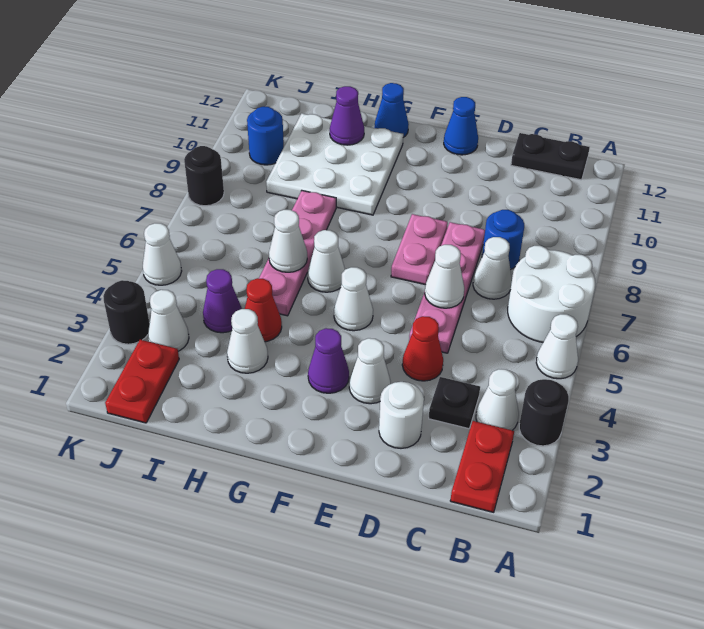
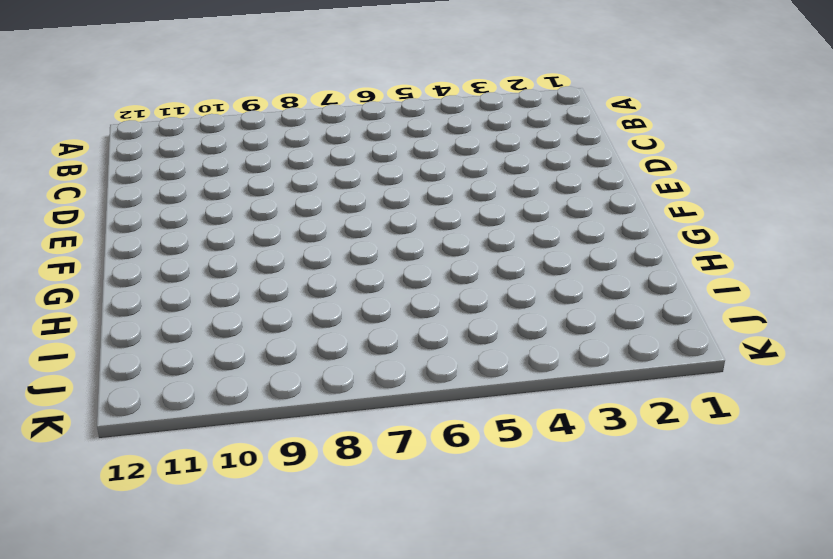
none -> black round brick A3 level 1
none -> white cone A5 level 1
none -> white round brick A6:B7 level 1
none -> red plate B1:B2 level 1

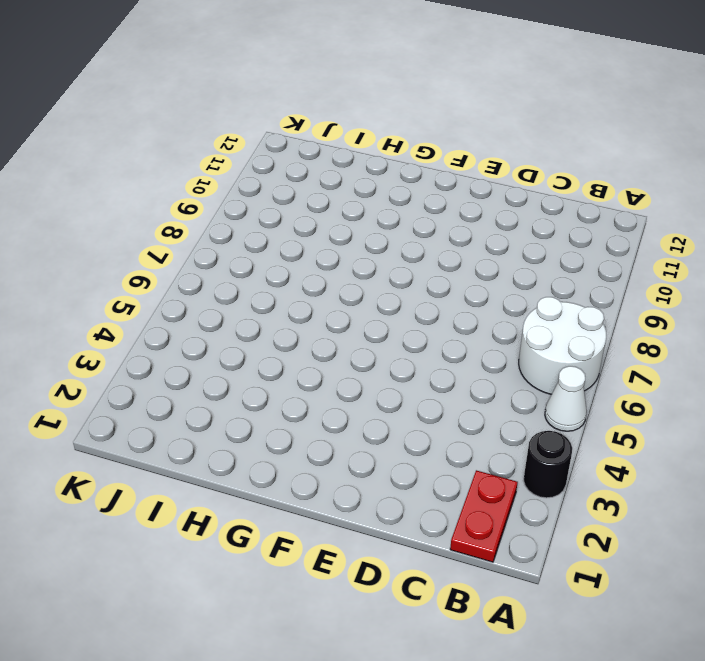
none -> white cone B3 level 1
none -> black plate B12:C12 level 1
none -> black plate C3 level 1
none -> white cone C7 level 1

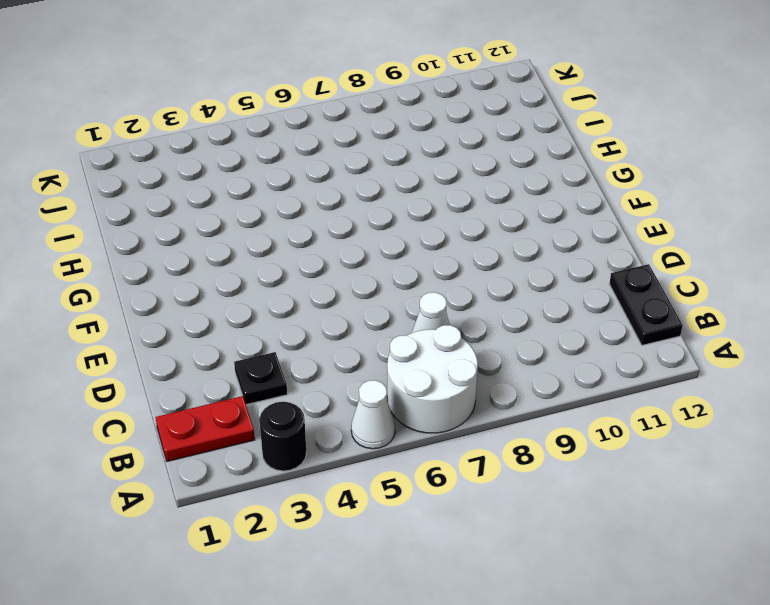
none -> white cone B3 level 1
none -> blue round brick C8 level 1
none -> white round brick D2 level 1
none -> red cone D4 level 1

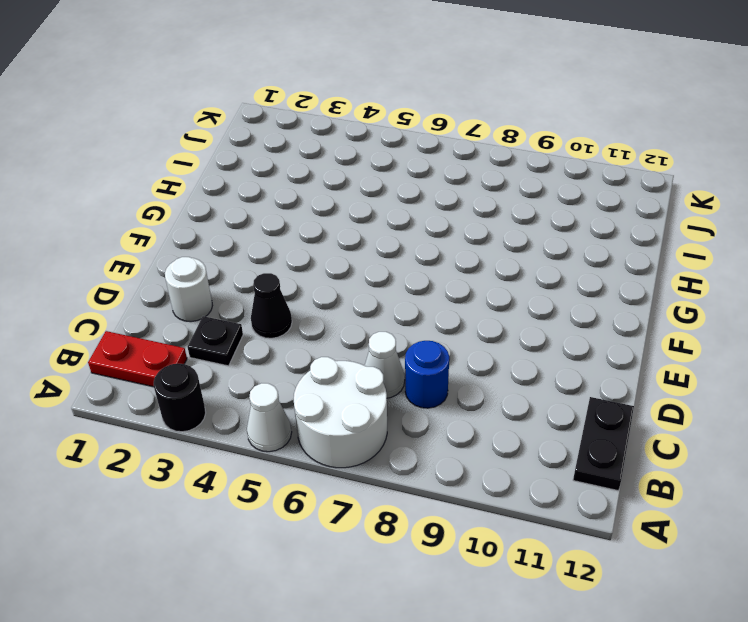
black cone D4 level 1 -> red cone D4 level 1
none -> white cone B3 level 1
none -> pink plate D5:D8 level 1
none -> white cone E3 level 1
none -> pink plate E7:E8 level 1

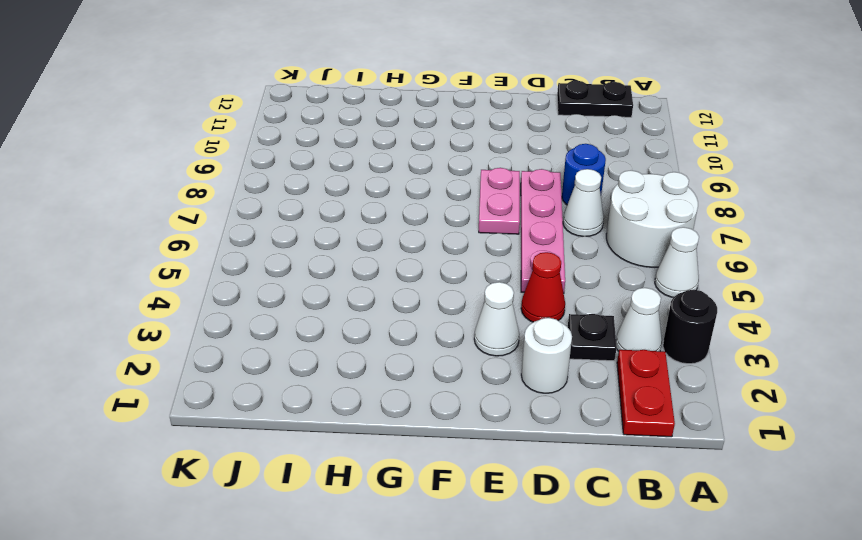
none -> blue cone E12 level 1
none -> purple cone F3 level 1
none -> white cone F5 level 1
none -> white cone G6 level 1

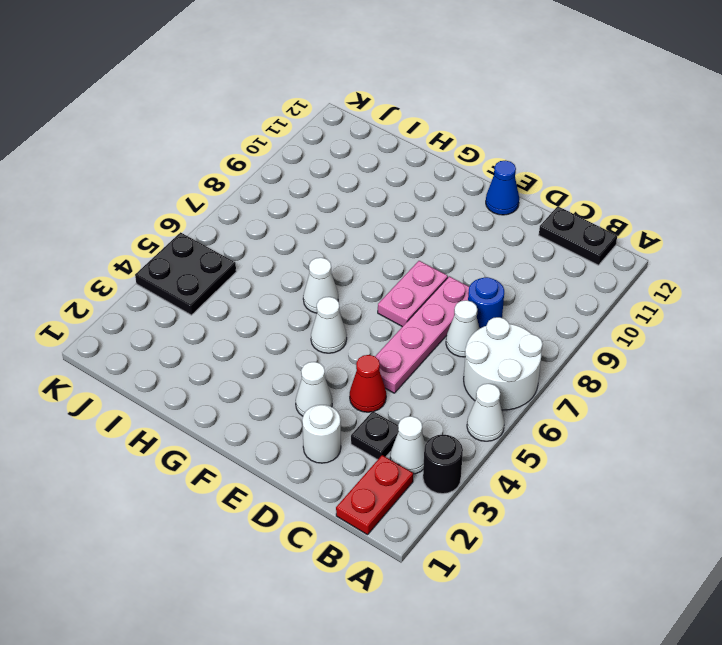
black plate J4:K5 level 1 -> white cone K5 level 1
none -> purple cone F3 level 1
none -> white plate G9:I11 level 1
none -> blue cone G12 level 1
none -> white cone H3 level 1

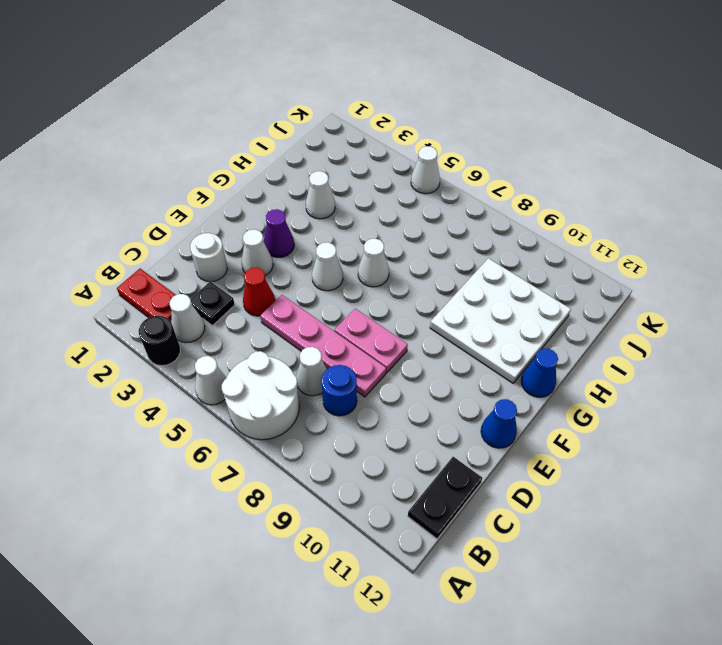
none -> red cone H4 level 1
none -> pink plate H5:H8 level 1
none -> purple cone I4 level 1
none -> red plate J1:J2 level 1

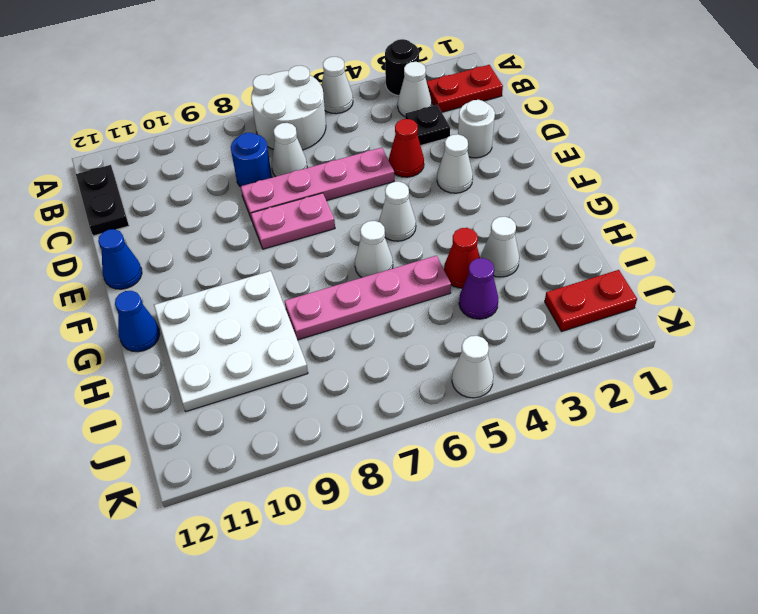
none -> purple cone F3 level 1
none -> white cone J3 level 1
none -> blue round brick J10 level 1
none -> black round brick K3 level 1

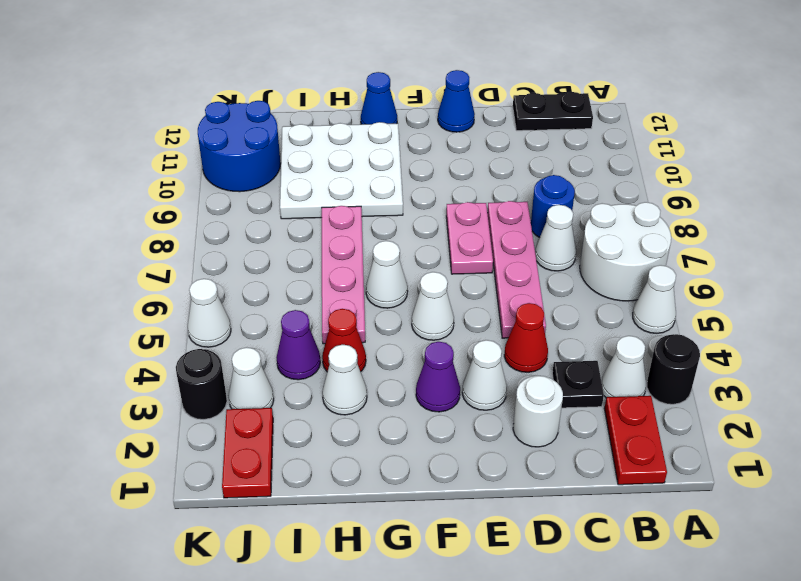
blue round brick J10:K11 level 1 -> blue round brick J10 level 1
none -> black round brick K8 level 1
none -> white cone D6 level 2
none -> white cone H6 level 2
none -> purple cone H11 level 2

